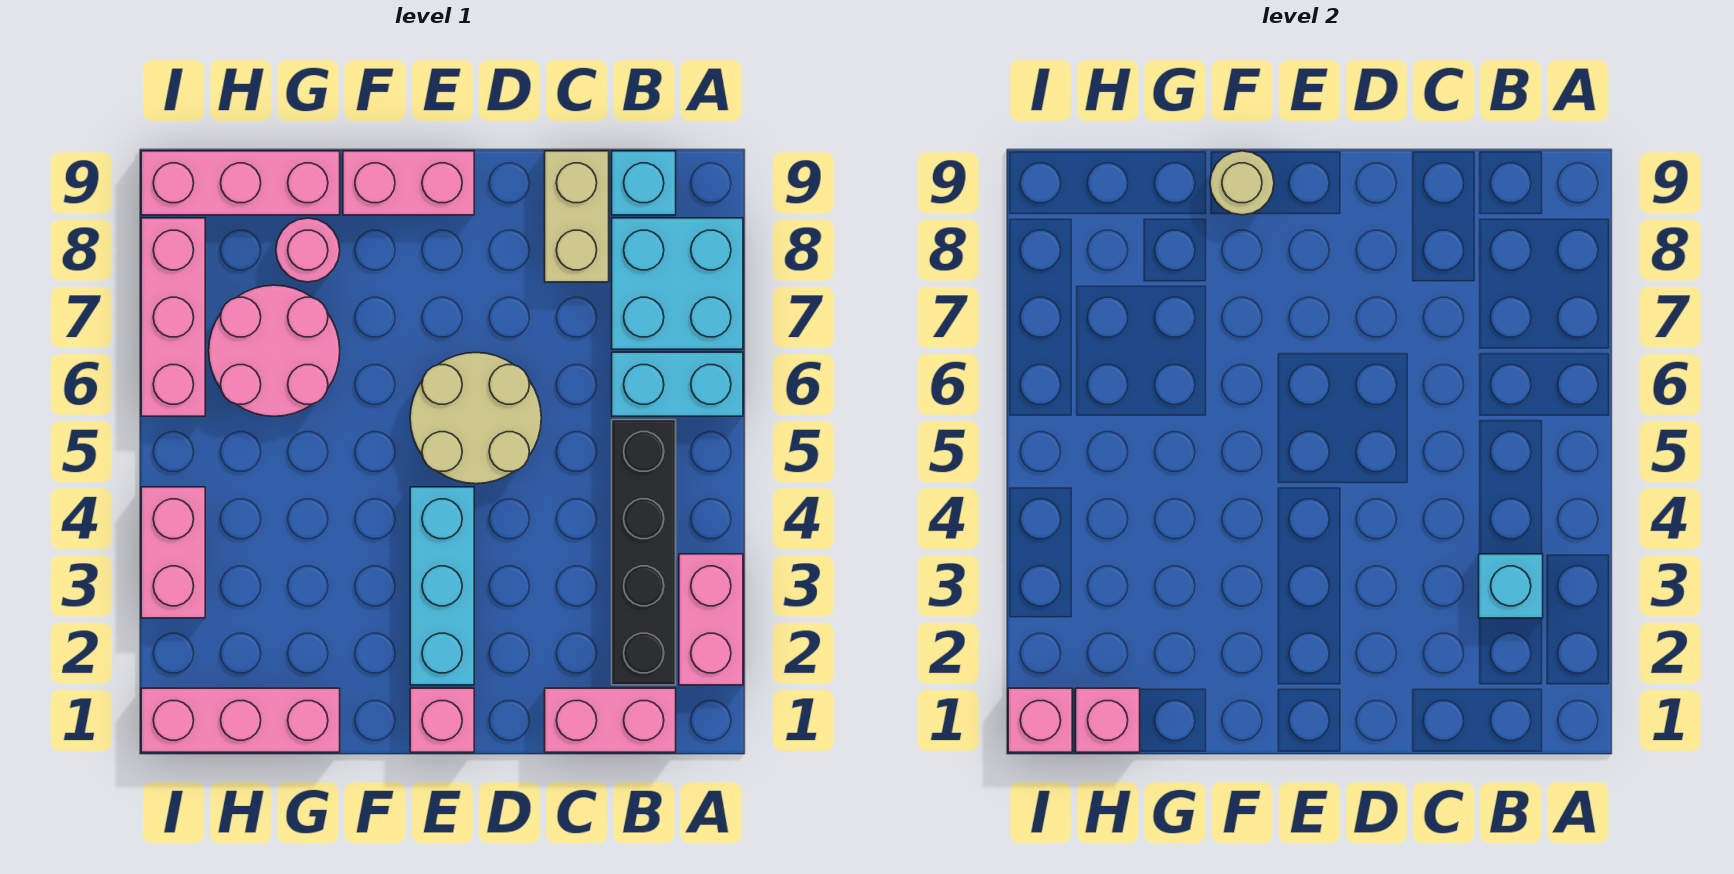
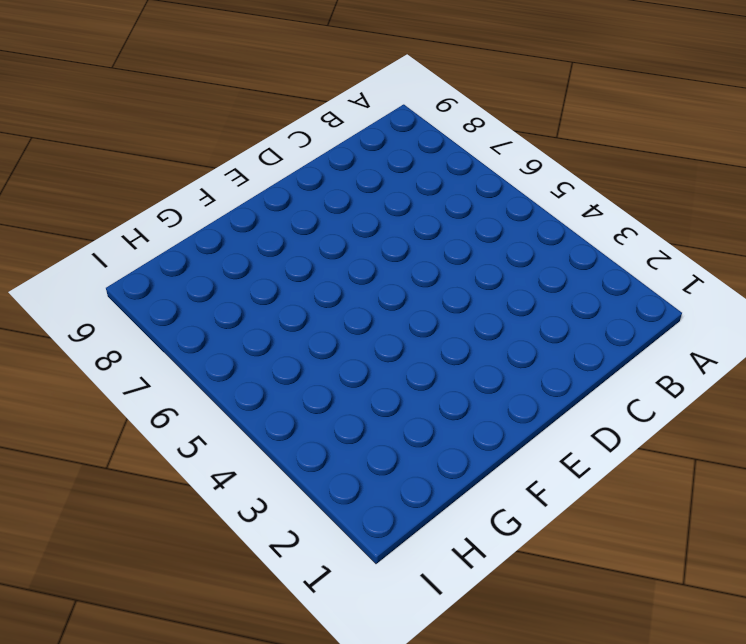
none -> pink brick A2:A3 level 1
none -> cyan brick A6:B6 level 1
none -> cyan brick A7:B8 level 1

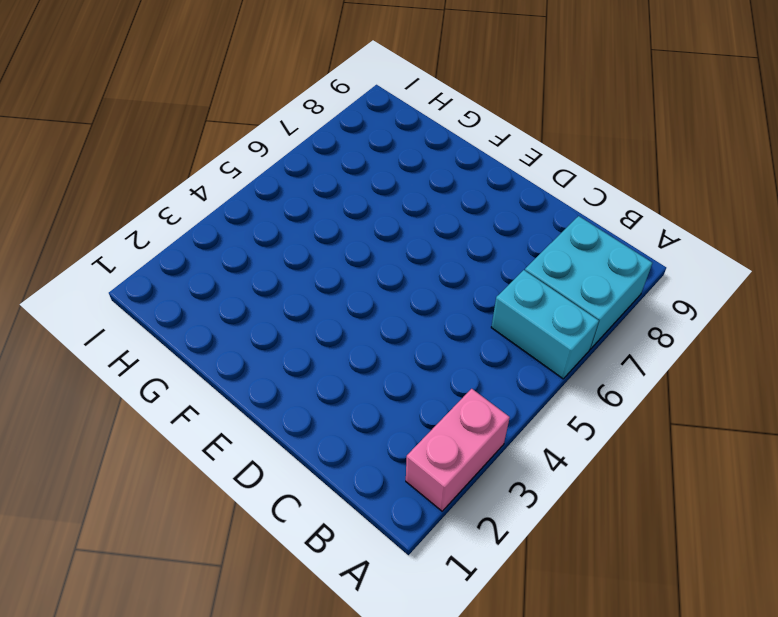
none -> pink brick B1:C1 level 1
none -> black brick B2:B5 level 1
none -> cyan brick B9 level 1

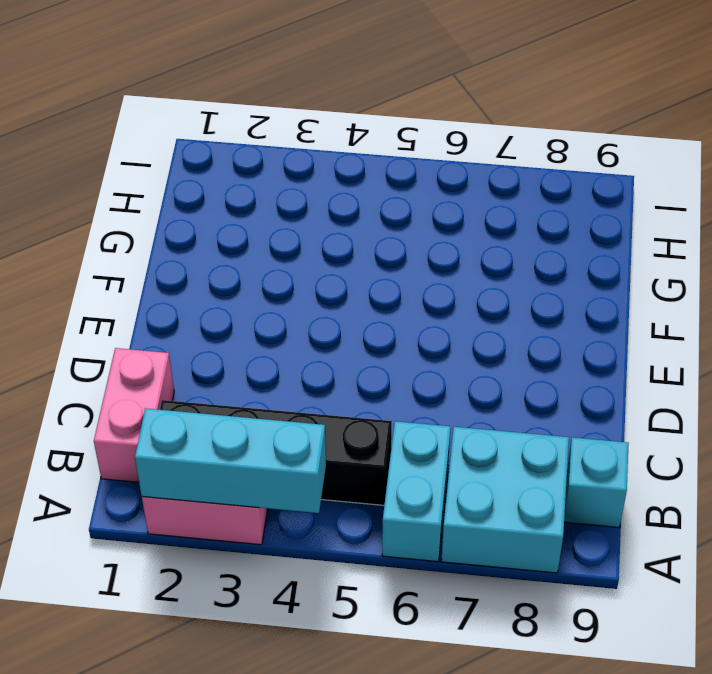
cyan brick A2:A4 level 2 -> cyan brick E2:E4 level 1
none -> tan brick C8:C9 level 1
none -> tan round brick D5:E6 level 1
none -> pink brick E1 level 1

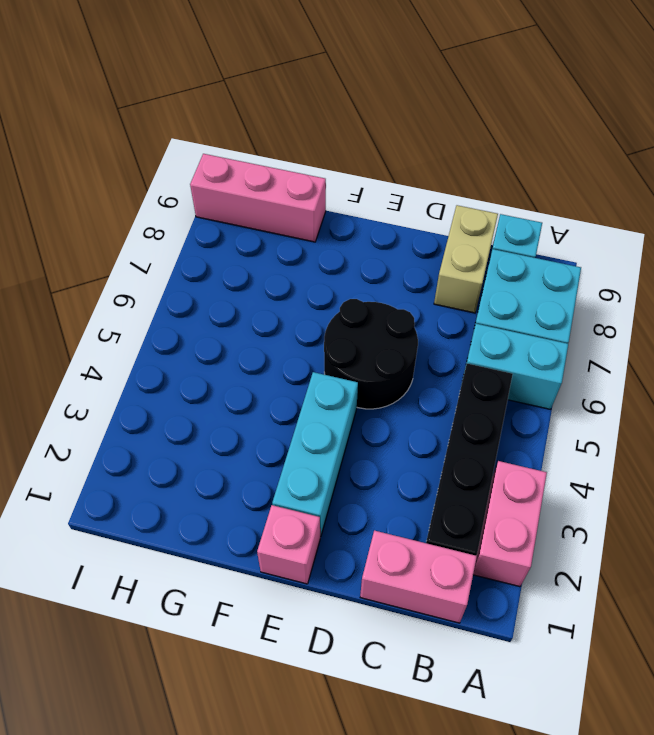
black round brick D5:E6 level 1 -> tan round brick D5:E6 level 1
none -> pink brick E9:F9 level 1
none -> pink brick G1:I1 level 1
none -> pink round brick G6:H7 level 1

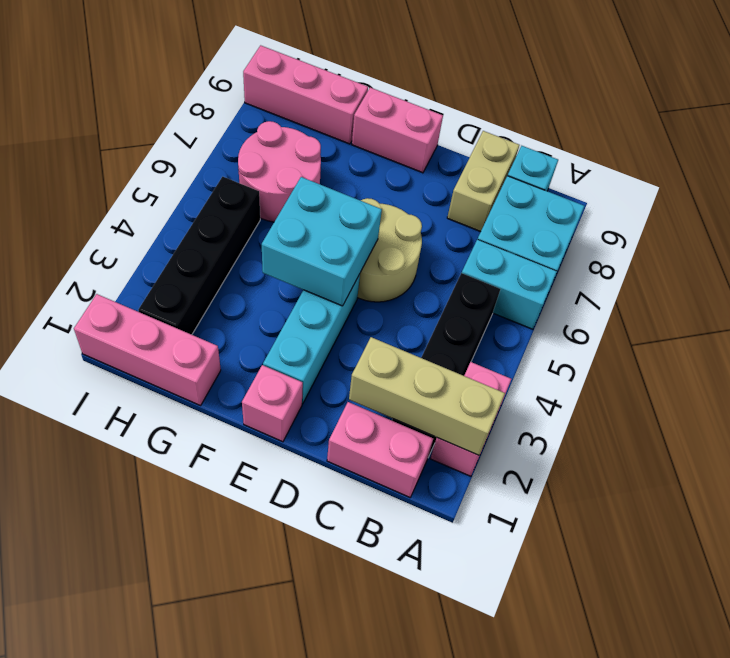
tan brick A2:C2 level 2 -> none
cyan brick E4:F5 level 2 -> none
black brick H2:H5 level 1 -> none
none -> pink round brick G8 level 1
none -> pink brick I3:I4 level 1
none -> pink brick I6:I8 level 1

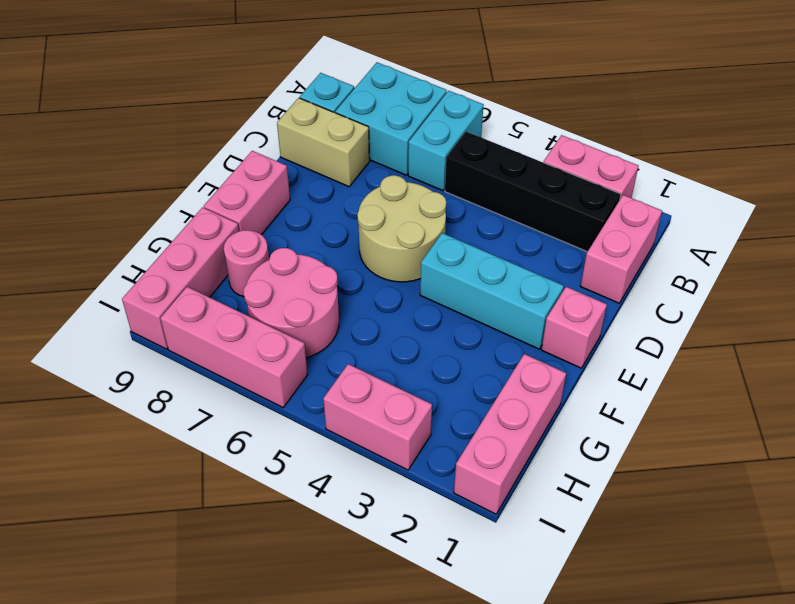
none -> cyan brick B3 level 2
none -> tan round brick F9 level 2
none -> pink brick H1 level 2

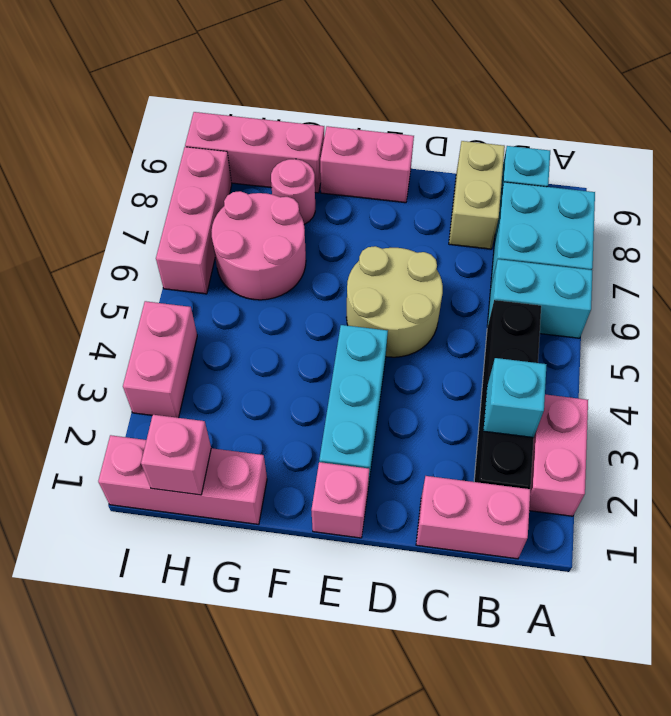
none -> tan round brick F9 level 2
none -> pink brick I1 level 2

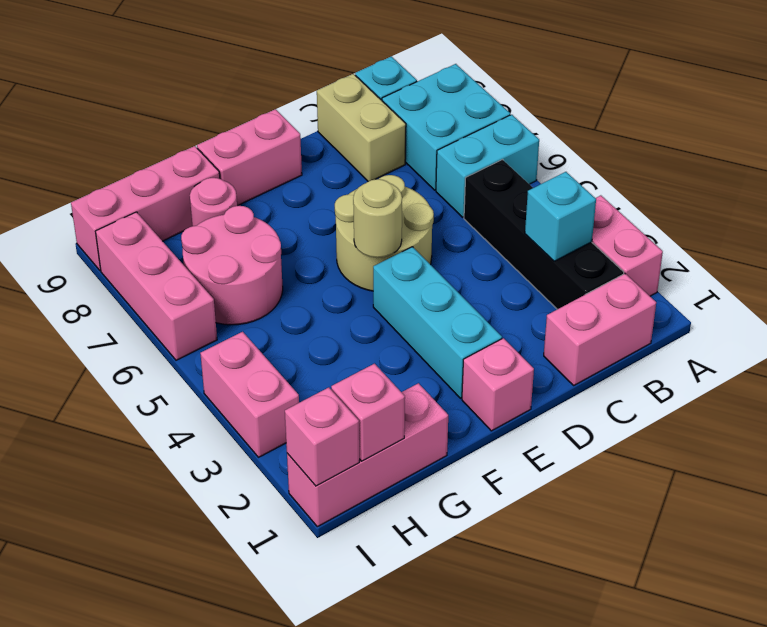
tan round brick E5 level 2 -> tan round brick F9 level 2

